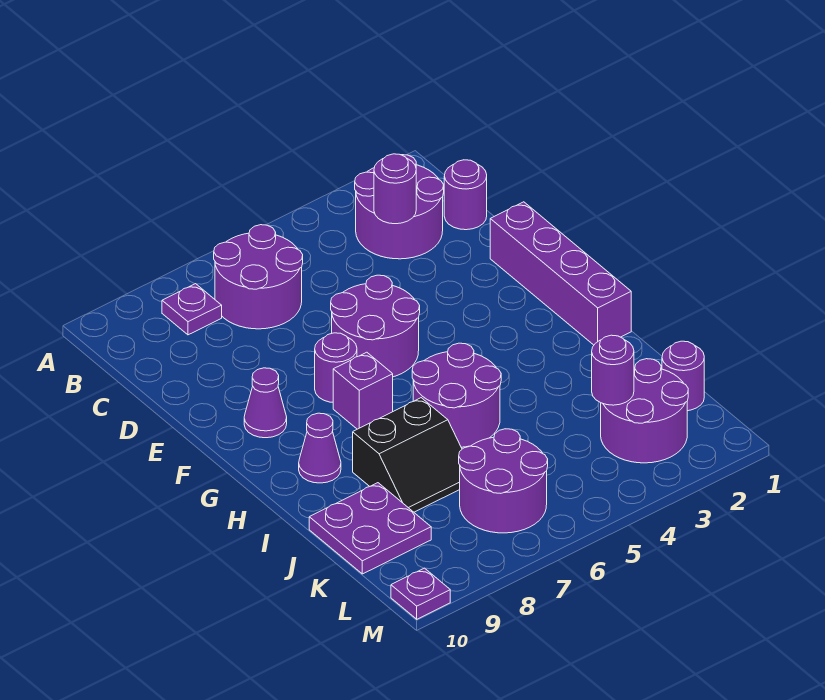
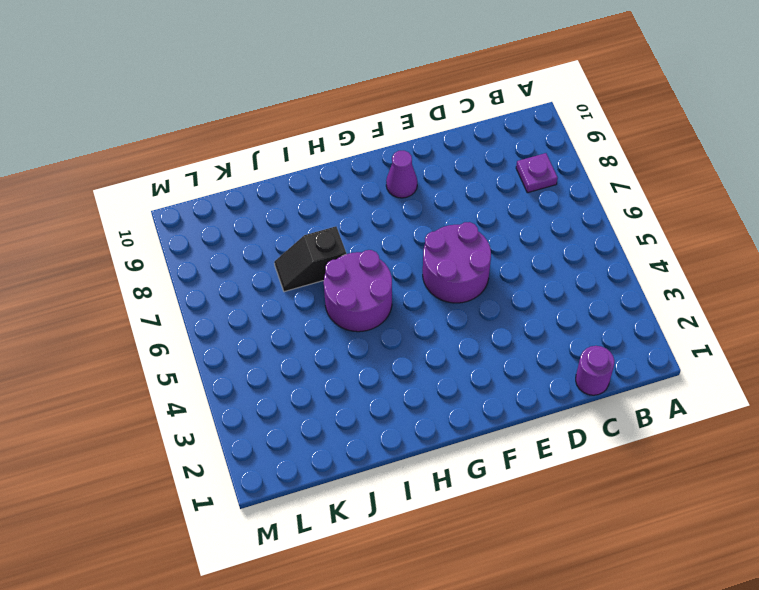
black slope I7:J7 level 1 top I -> black slope I7:J8 level 1 top I
none -> purple round brick B2:C3 level 1
none -> purple round brick B6:C7 level 1
none -> purple brick E1:H1 level 1

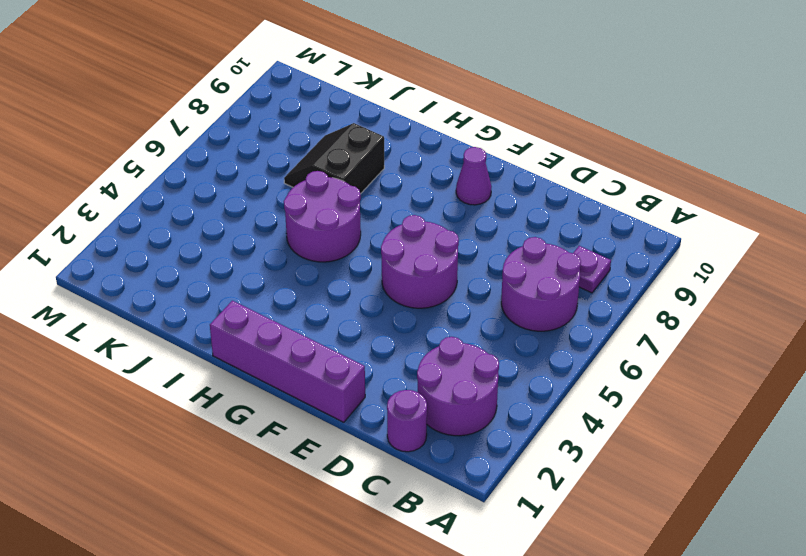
none -> purple round brick F7 level 1
none -> purple brick G7 level 1
none -> purple cone H9 level 1

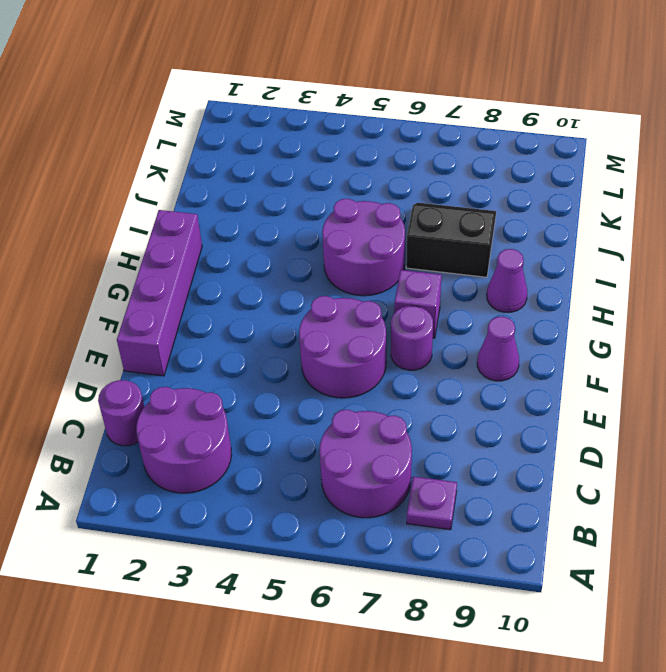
none -> purple plate J9:K10 level 1
none -> purple round brick K1 level 1
none -> purple round brick K2:L3 level 1

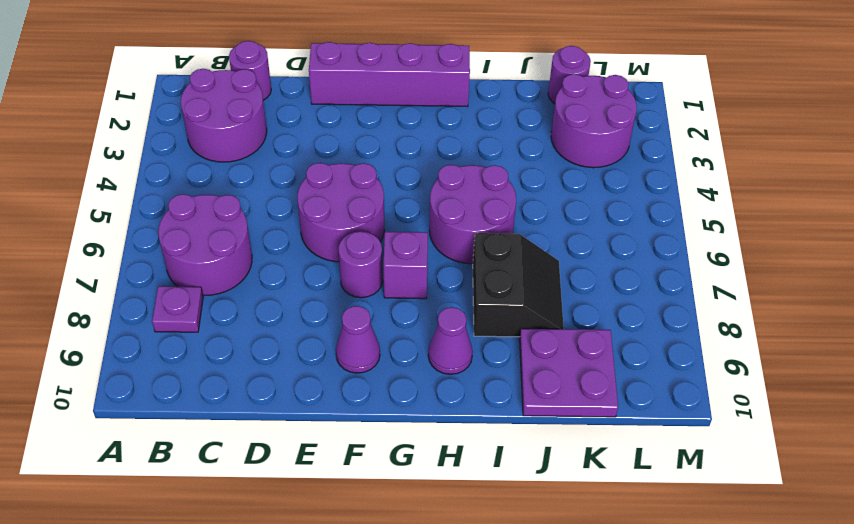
none -> purple round brick K6:L7 level 1
none -> purple plate M10 level 1
none -> purple round brick C3 level 2

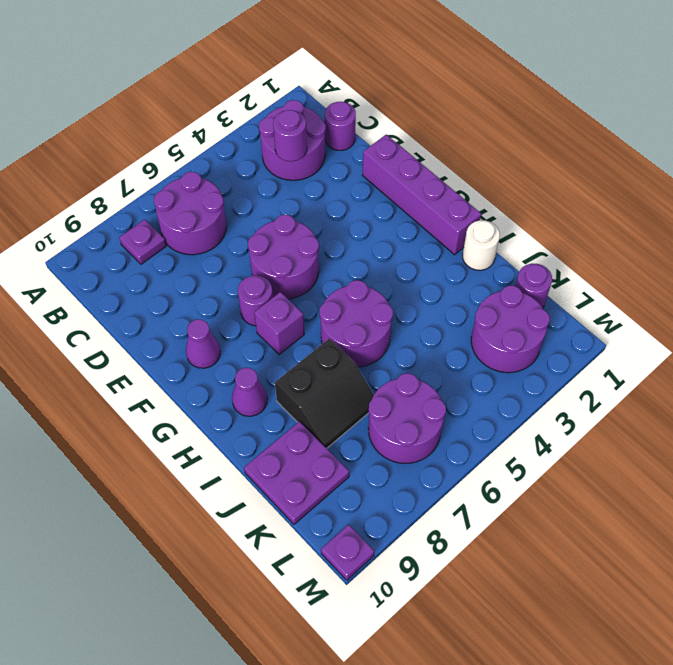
white round brick I1 level 1 -> none
none -> purple round brick K3 level 2

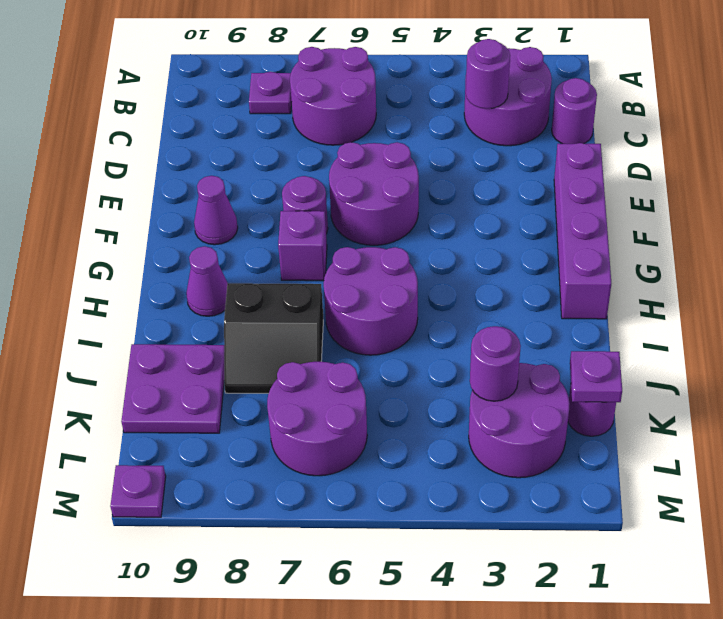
purple plate K1 level 2 -> none

